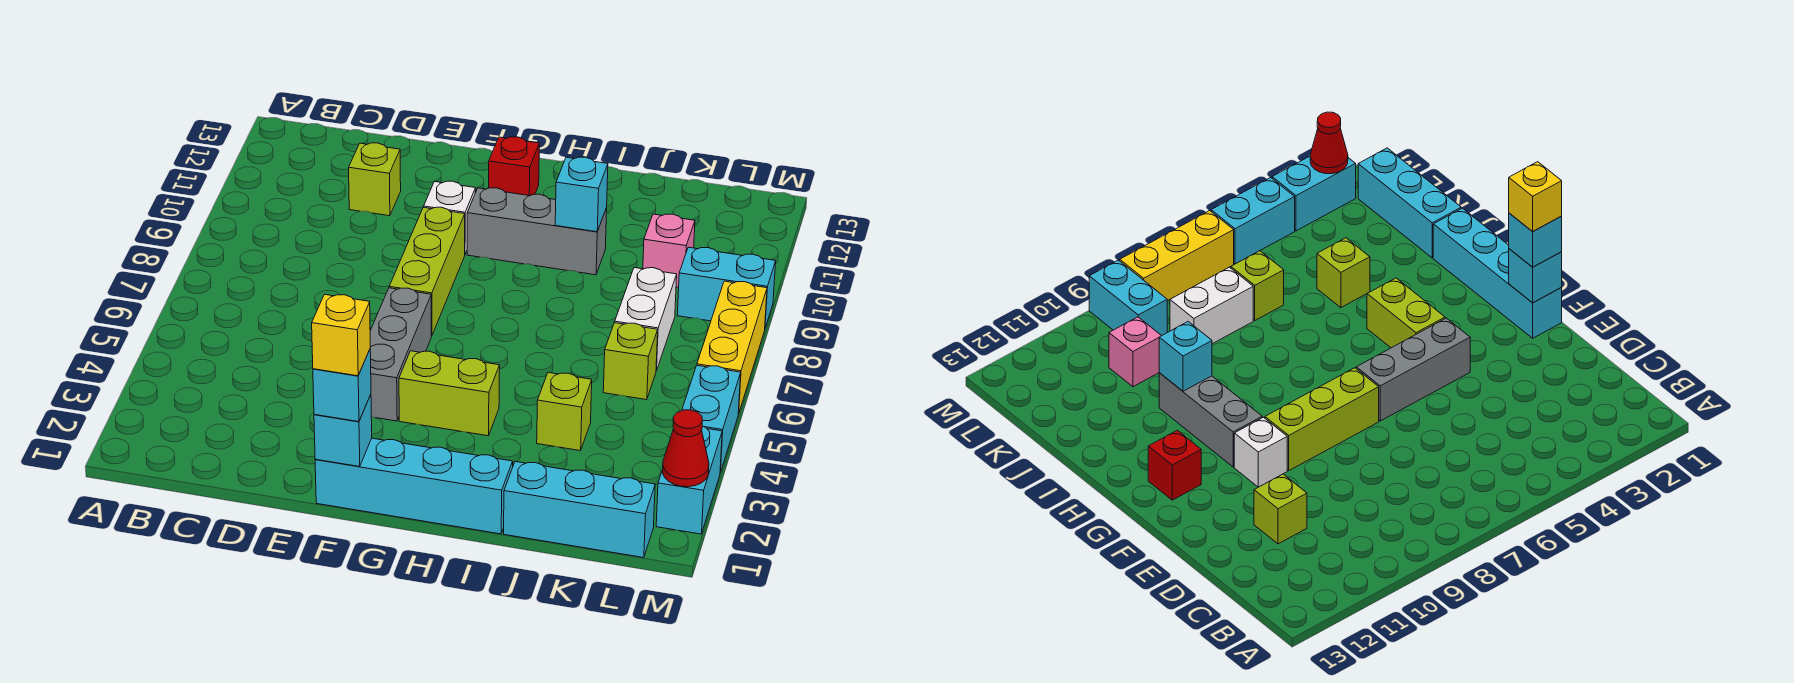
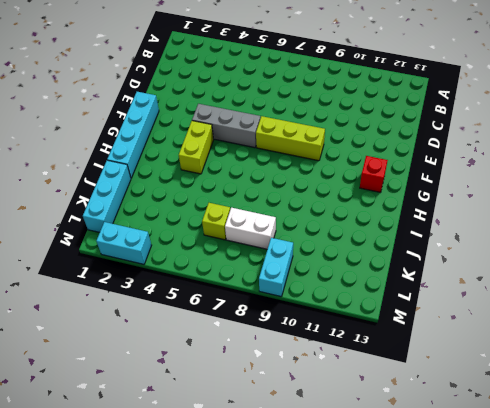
none -> lime brick D11 level 1
none -> white brick F10 level 1
none -> grey brick G10:I10 level 1

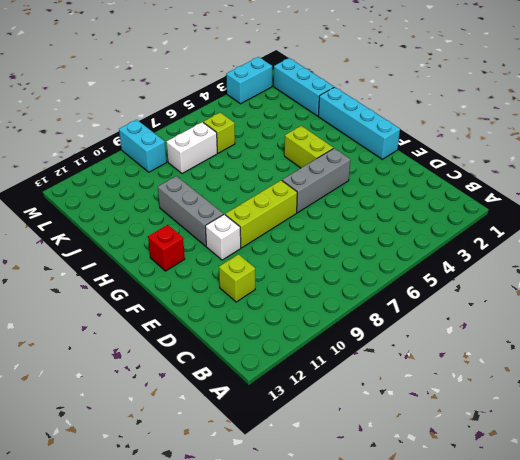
none -> lime brick J4 level 1
none -> pink brick K10 level 1
none -> cyan brick M4:M5 level 1

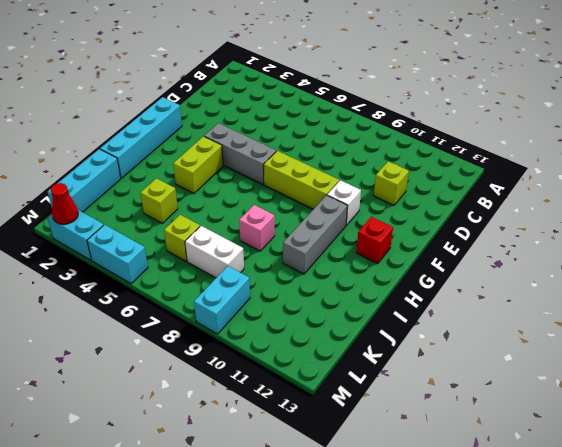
pink brick I8 level 1 -> pink brick K10 level 1
none -> yellow brick M6:M8 level 1
none -> cyan brick F1 level 2
none -> cyan brick I10 level 2

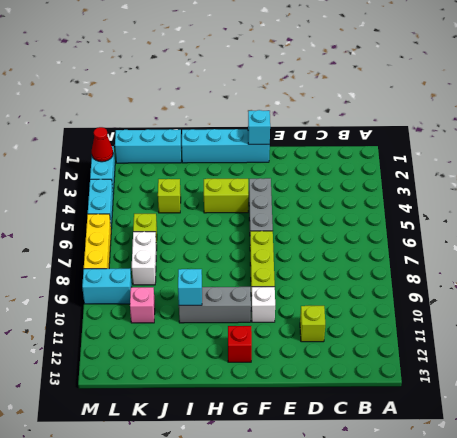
none -> cyan brick F1 level 3
none -> yellow brick F1 level 4

